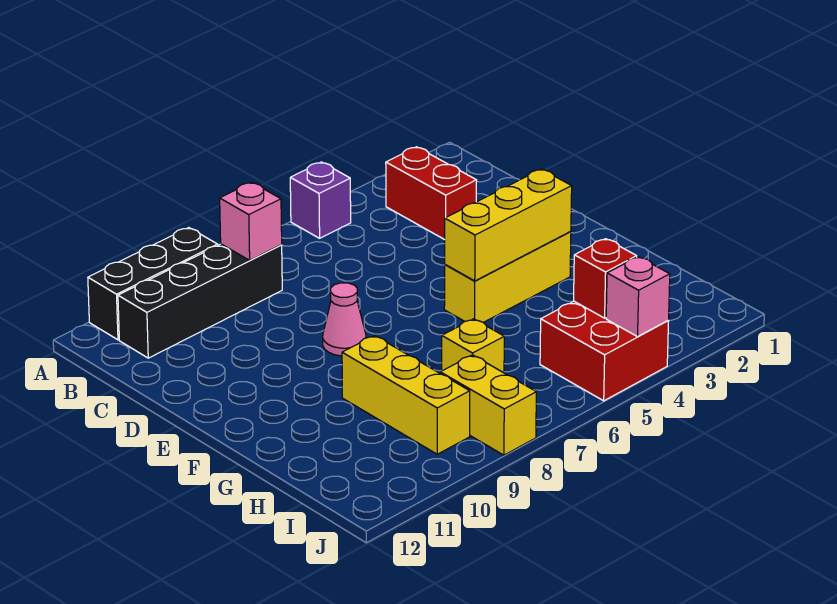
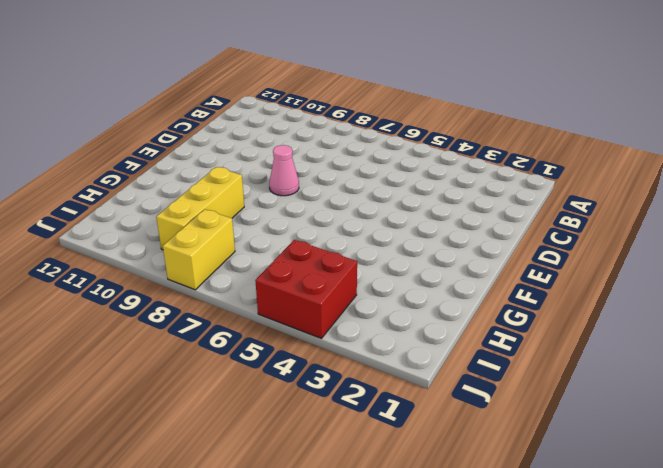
none -> purple brick A5 level 1
none -> black brick A9:A11 level 1
none -> red brick B3:C3 level 1

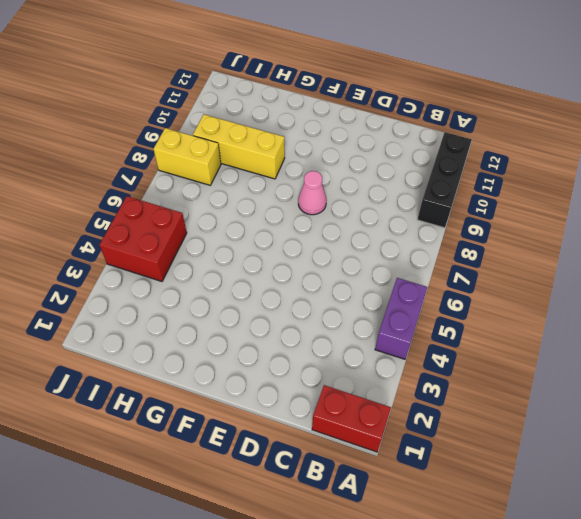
red brick A1:B1 level 1 -> red brick B3:C3 level 1
purple brick A4:A5 level 1 -> purple brick A5 level 1
none -> black brick B8:B11 level 1
none -> yellow brick F3:F5 level 1
none -> yellow brick H7 level 1

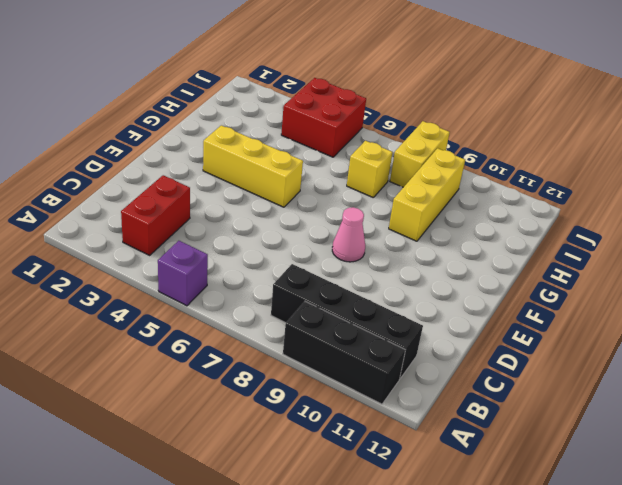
none -> pink brick B8 level 2
none -> yellow brick F3:F5 level 2
none -> red brick I4 level 2

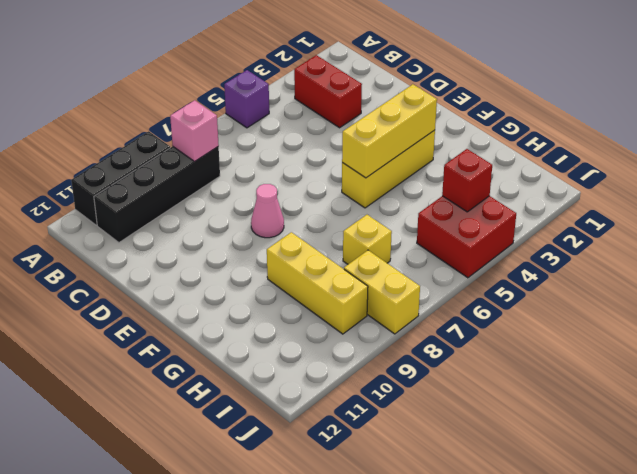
none -> pink brick J4 level 2

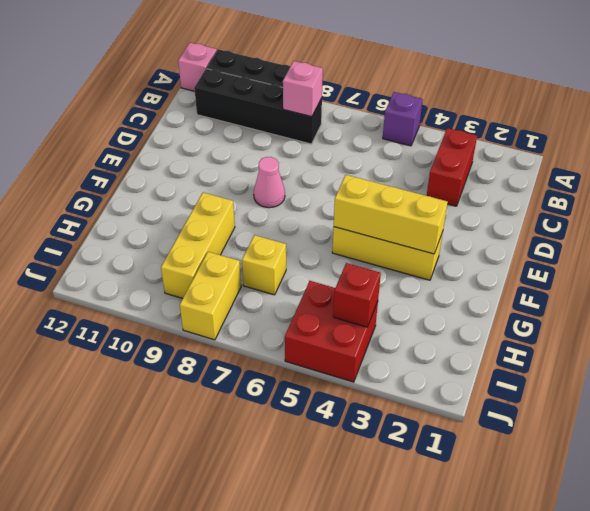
pink brick A12 level 1 -> pink brick J4 level 2

